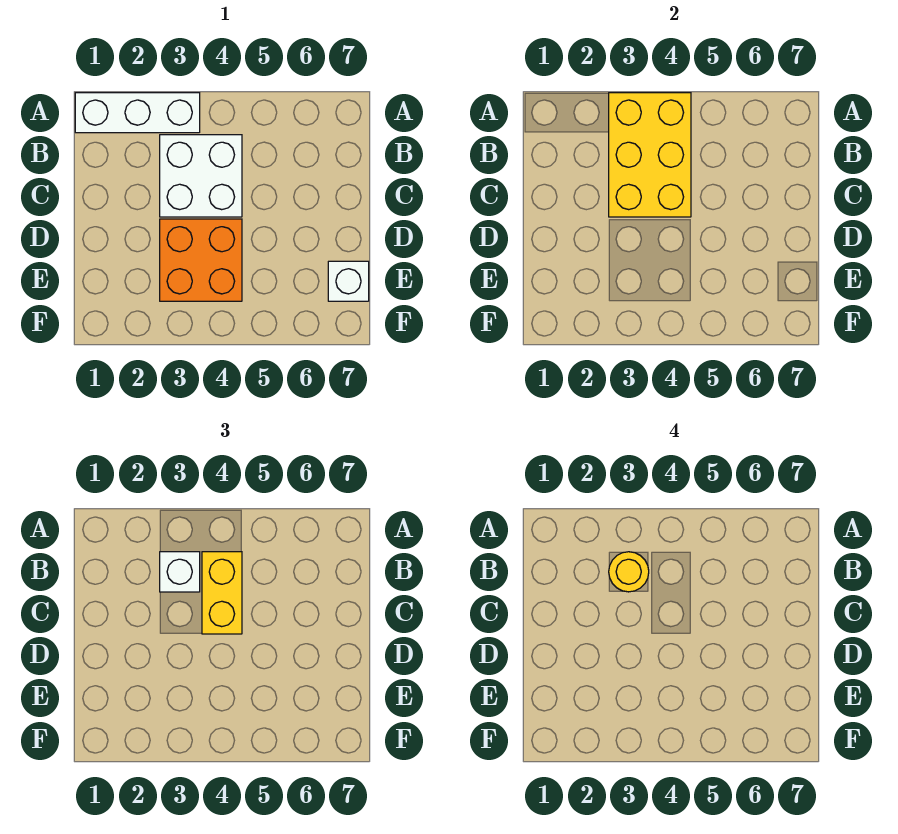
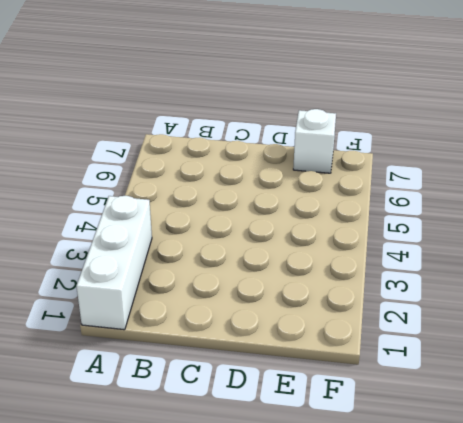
none -> white brick B3:C4 level 1
none -> orange brick D3:E4 level 1

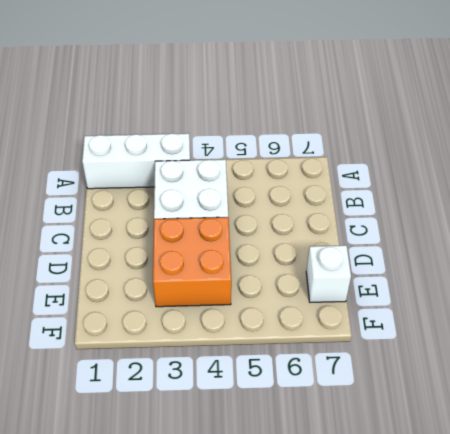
none -> yellow brick A3:C4 level 2
none -> white brick B3 level 3

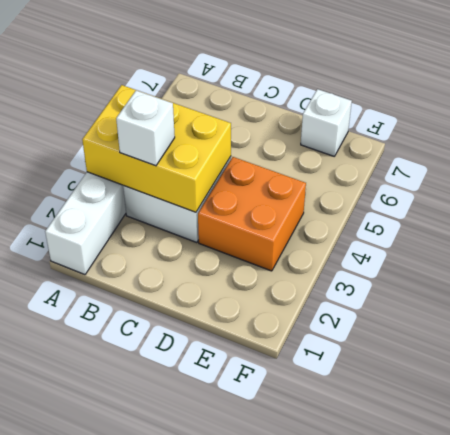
none -> yellow brick B4:C4 level 3
none -> yellow round brick B3 level 4

